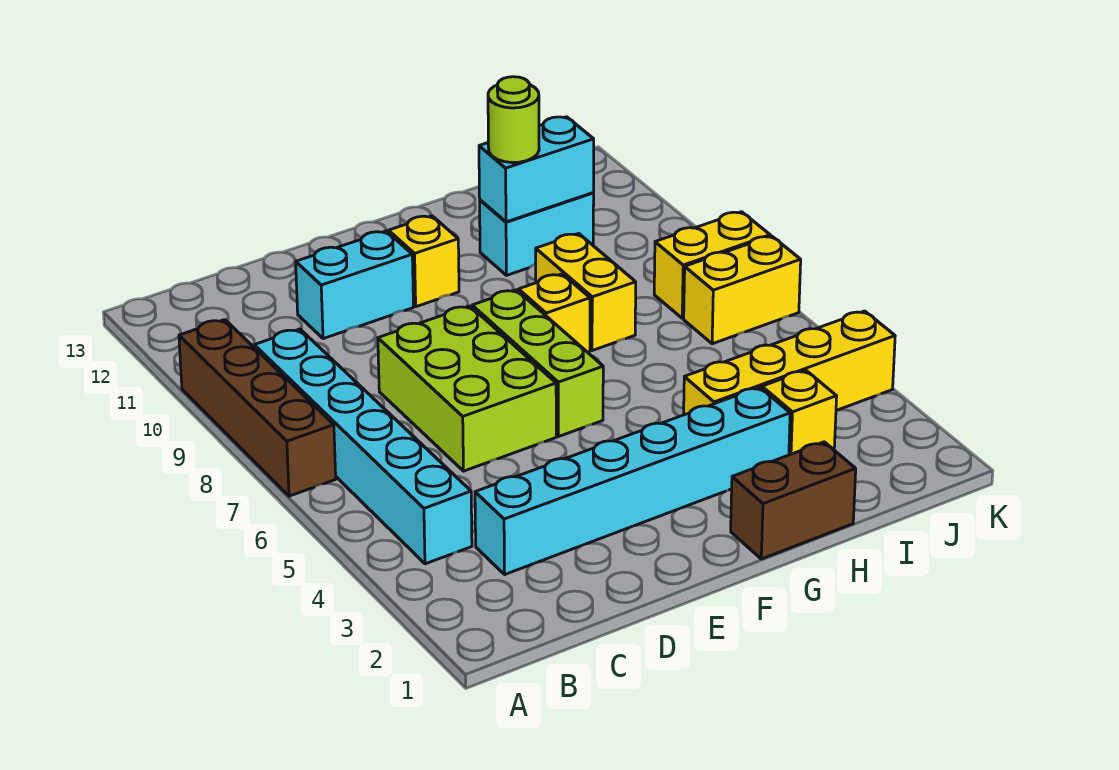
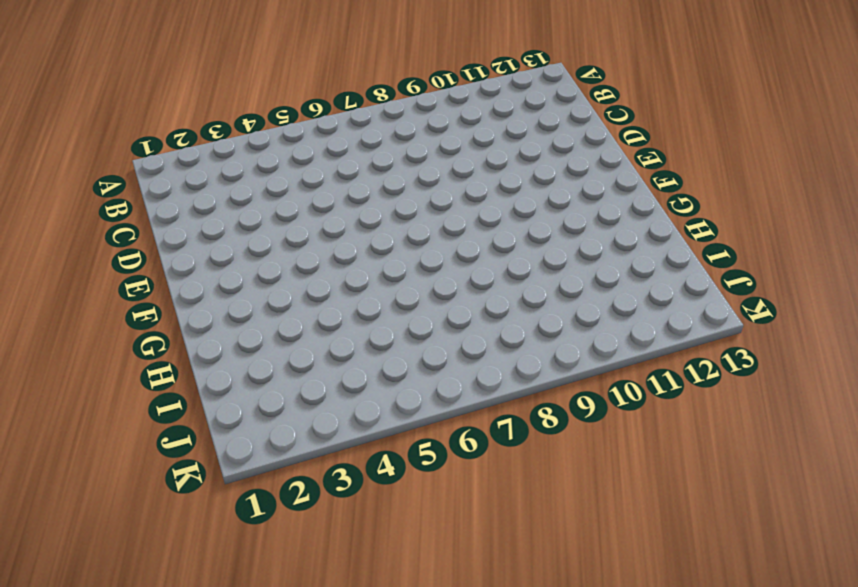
none -> brown brick A7:A10 level 1
none -> cyan brick B4:B9 level 1
none -> cyan brick C3:H3 level 1

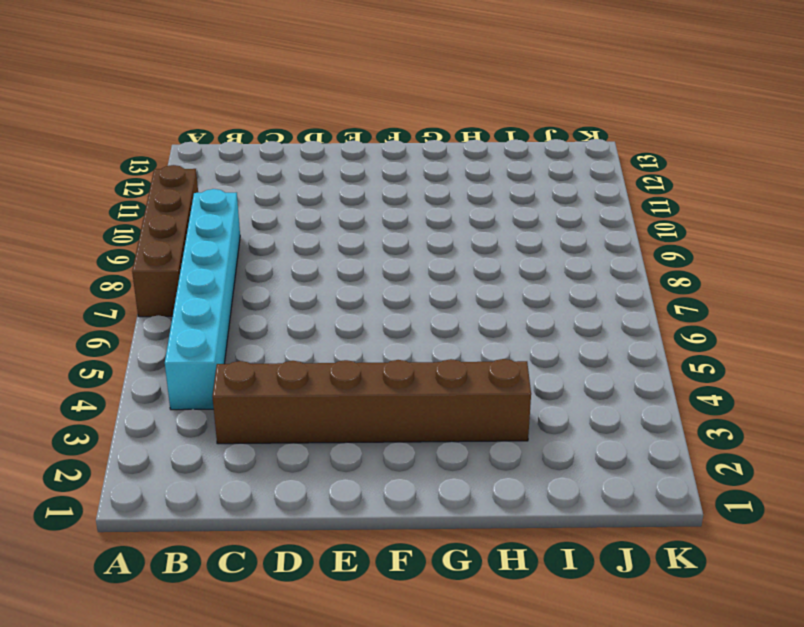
brown brick C3:H3 level 1 -> cyan brick C3:H3 level 1
none -> lime brick D6:E8 level 1
none -> cyan brick D11:E11 level 1
none -> lime brick F6:F8 level 1

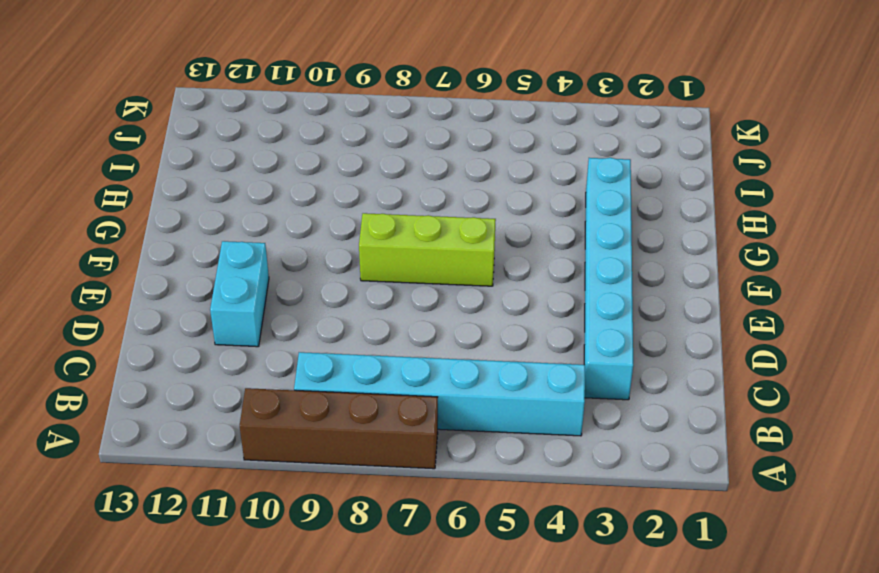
none -> lime brick D6:E8 level 1
none -> yellow brick F11 level 1
none -> brown brick G1:H1 level 1

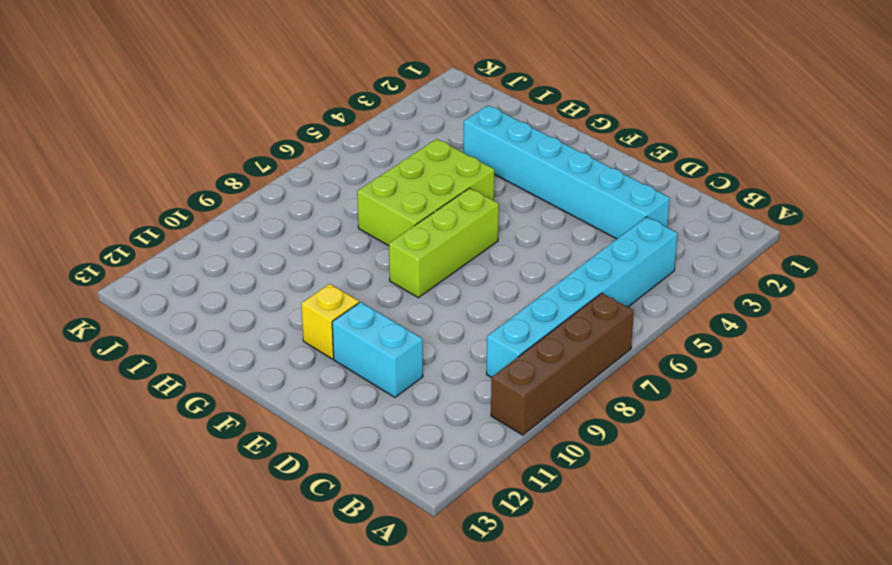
lime brick G5:H7 level 1 -> lime brick D6:E8 level 1
none -> brown brick G1:H1 level 1
none -> yellow brick G8 level 1
none -> yellow brick H4:K4 level 1

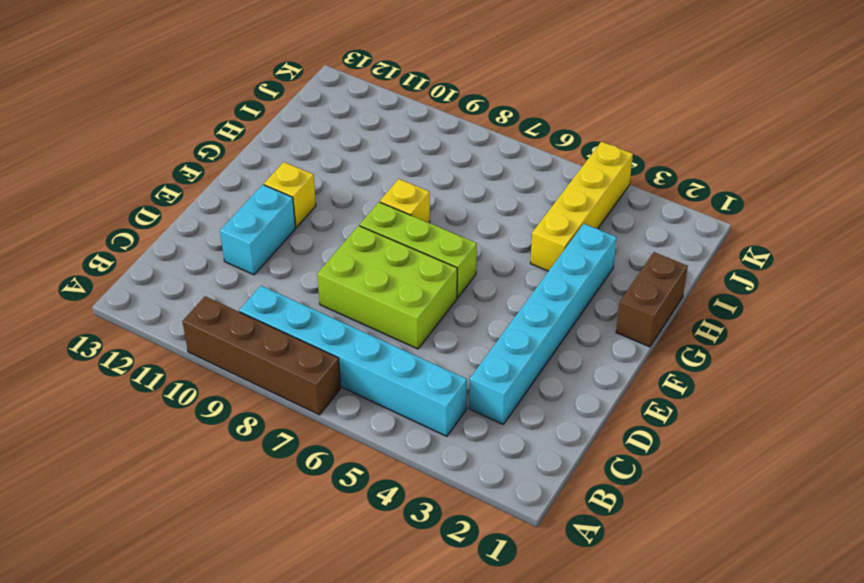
none -> yellow brick H8:H9 level 1
none -> cyan brick H11:I11 level 1
none -> yellow brick I3 level 1

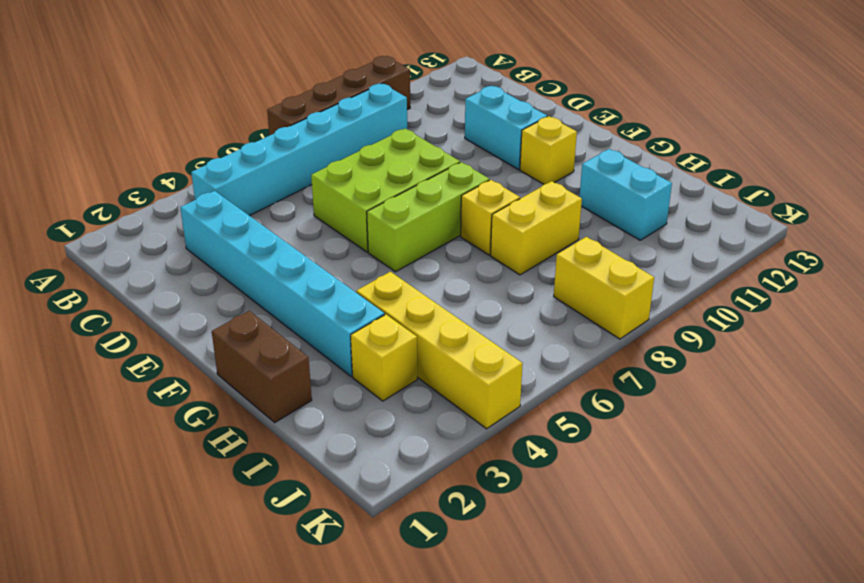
none -> yellow brick J7:K7 level 1
none -> cyan brick H11:I11 level 2
none -> lime round brick H11 level 3

